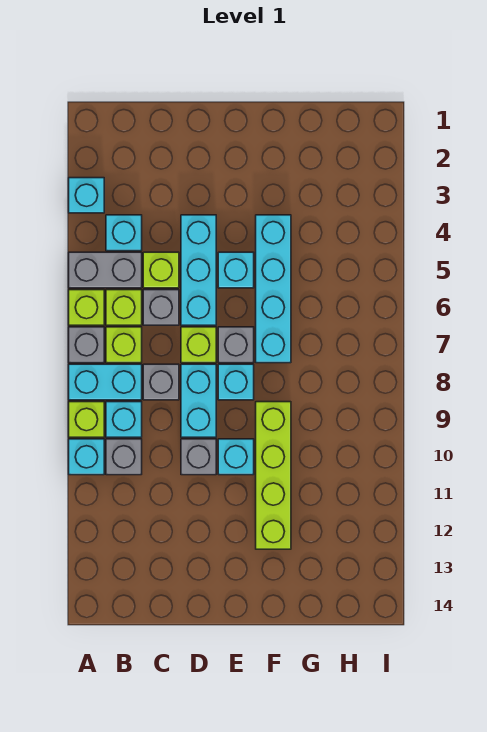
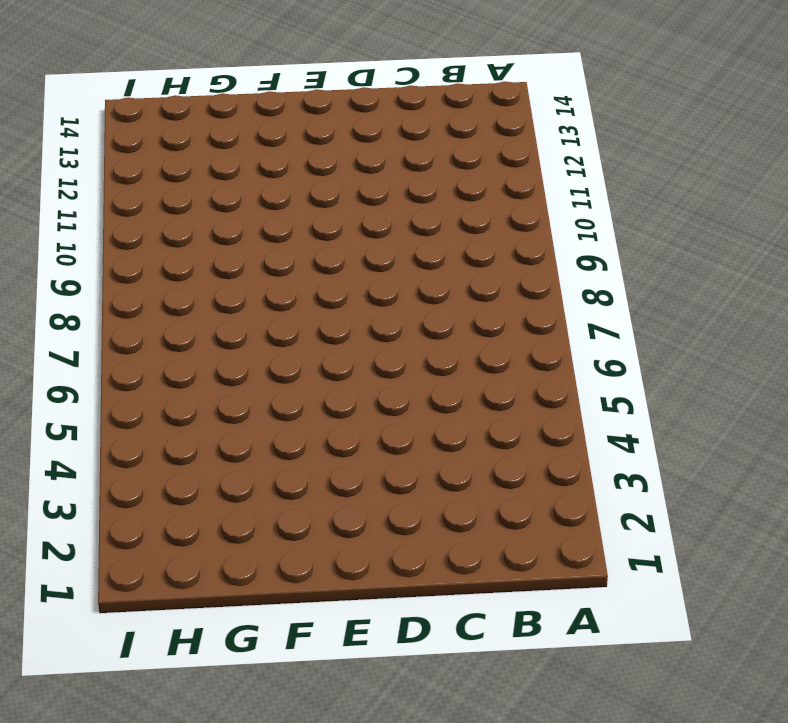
none -> cyan brick A3 level 1
none -> grey brick A5:B5 level 1
none -> lime brick A6 level 1

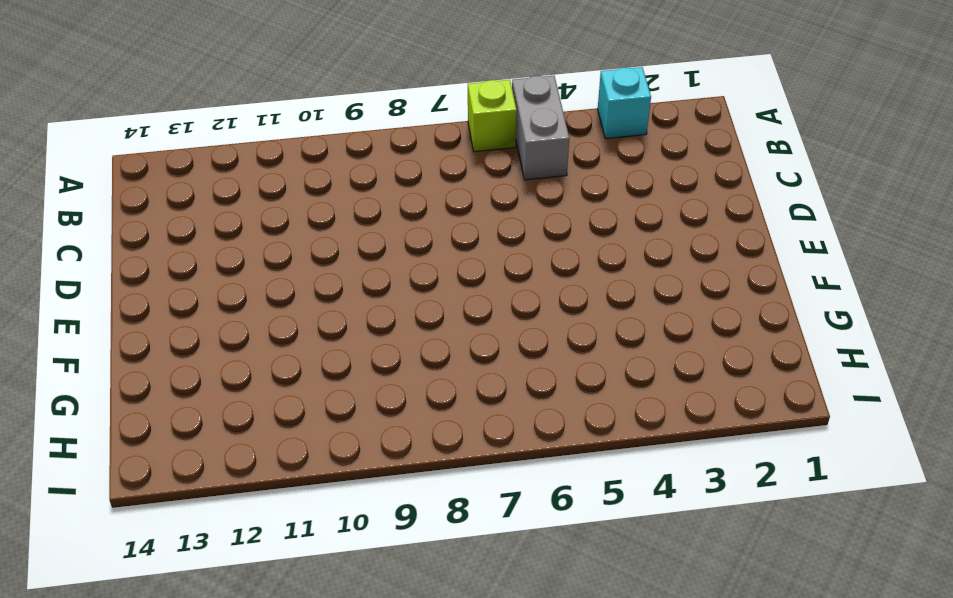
none -> grey brick A7 level 1
none -> cyan brick A8:B8 level 1
none -> lime brick A9 level 1

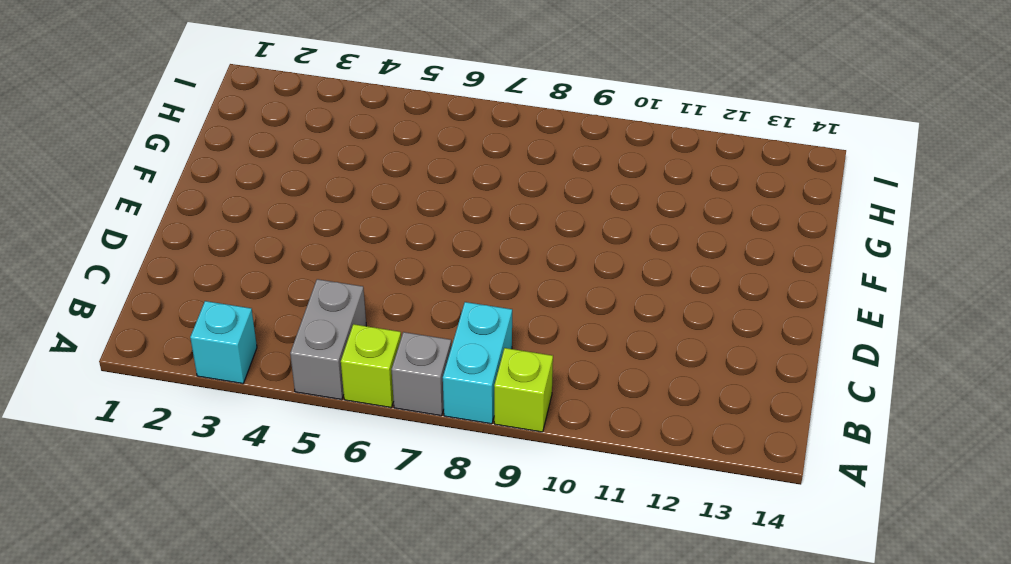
none -> cyan brick A10 level 1
none -> cyan brick B4 level 1
none -> lime brick B6 level 1

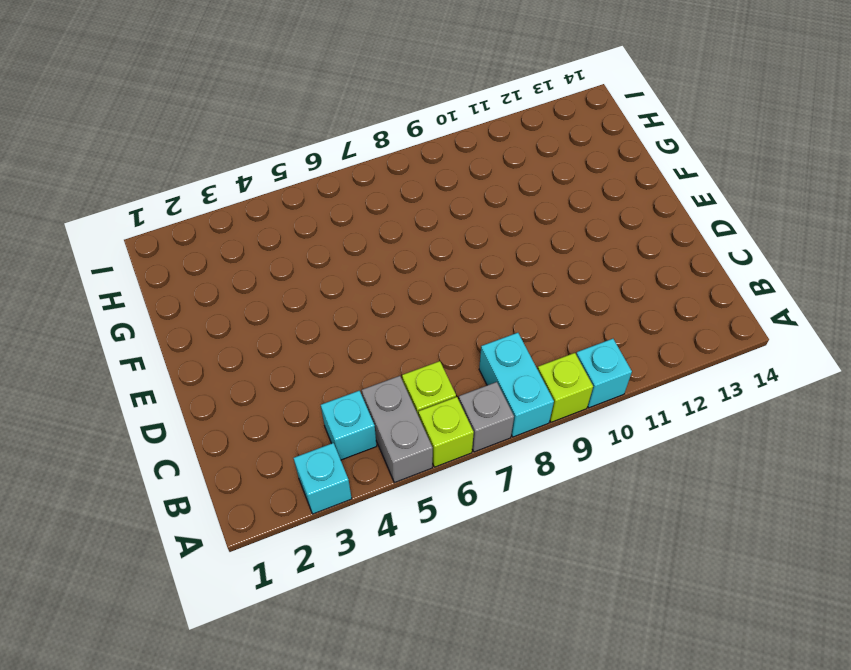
none -> lime brick B7 level 1
none -> cyan brick B9 level 1
none -> grey brick B10 level 1

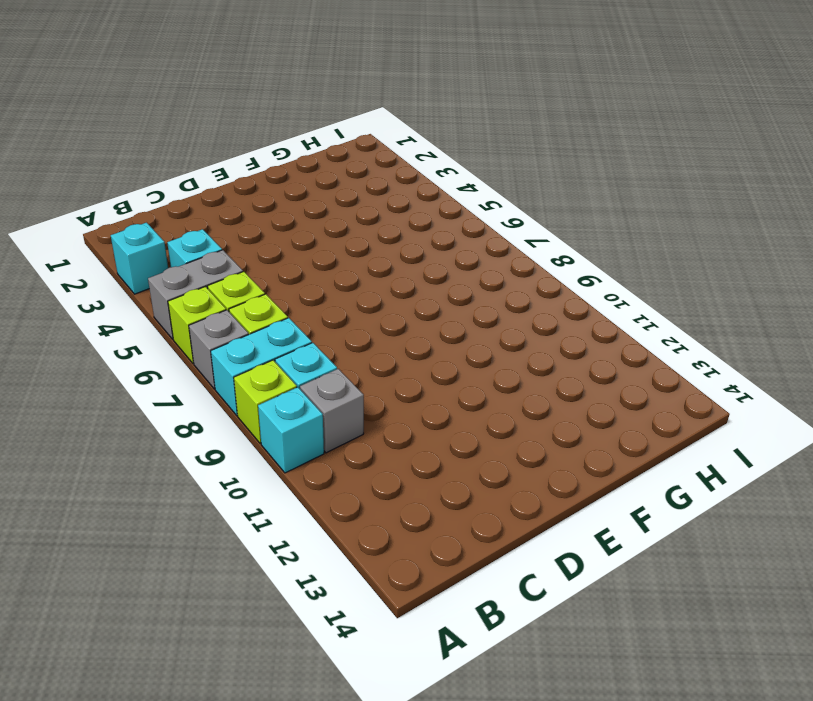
none -> lime brick C5 level 1
none -> grey brick C6 level 1
none -> grey brick C8 level 1

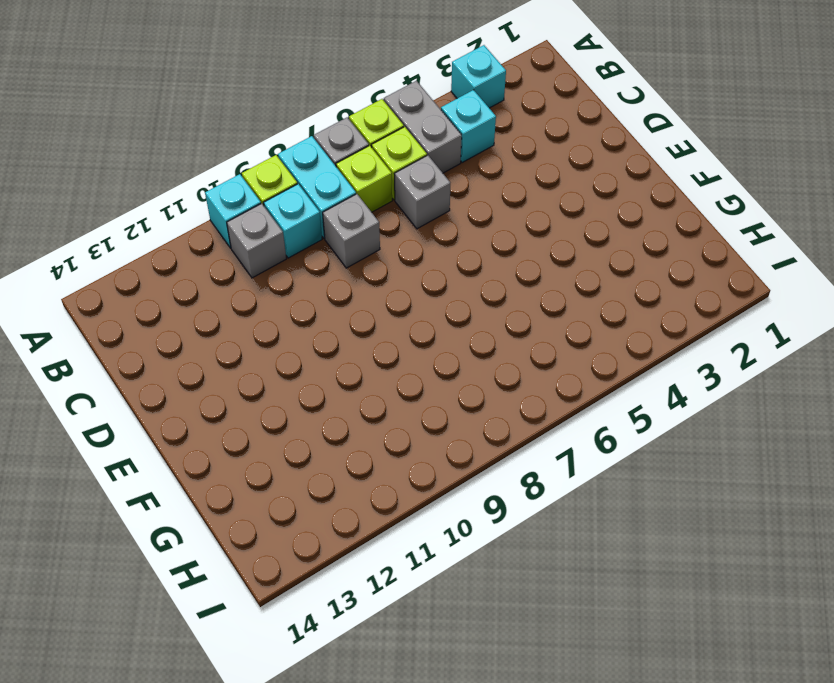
none -> lime brick C5 level 1
none -> cyan brick D4:D6 level 1
none -> lime brick D7 level 1

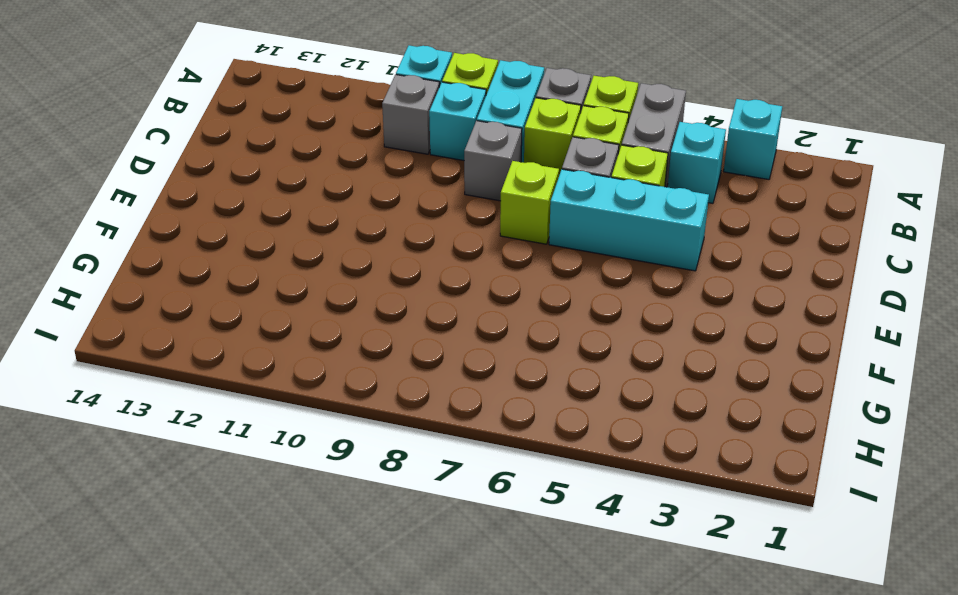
none -> cyan brick D8:D9 level 1
none -> grey brick D10 level 1
none -> cyan brick E5 level 1

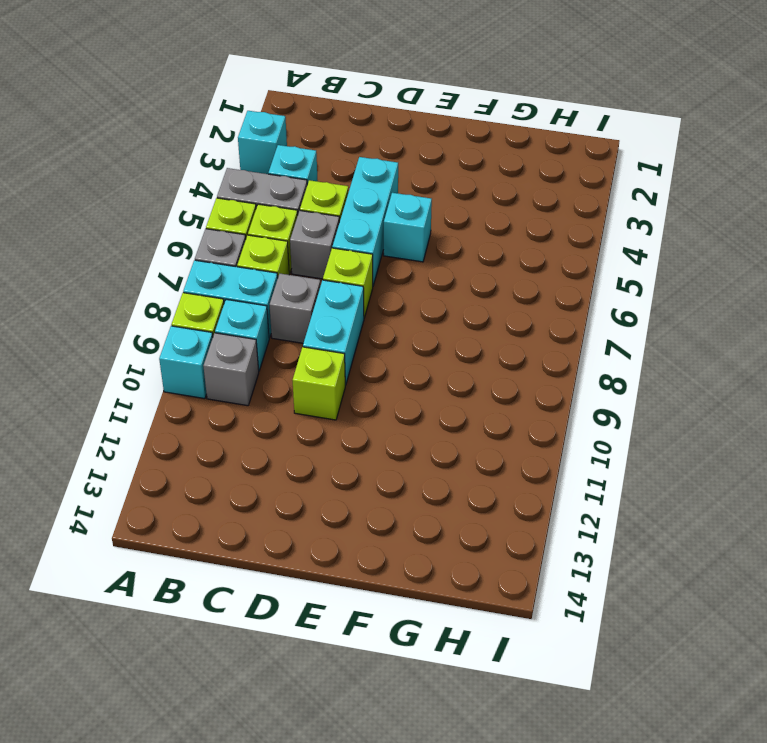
lime brick D10 level 1 -> grey brick D10 level 1
none -> grey brick E7 level 1
none -> cyan brick E8 level 1
none -> cyan brick E10 level 1

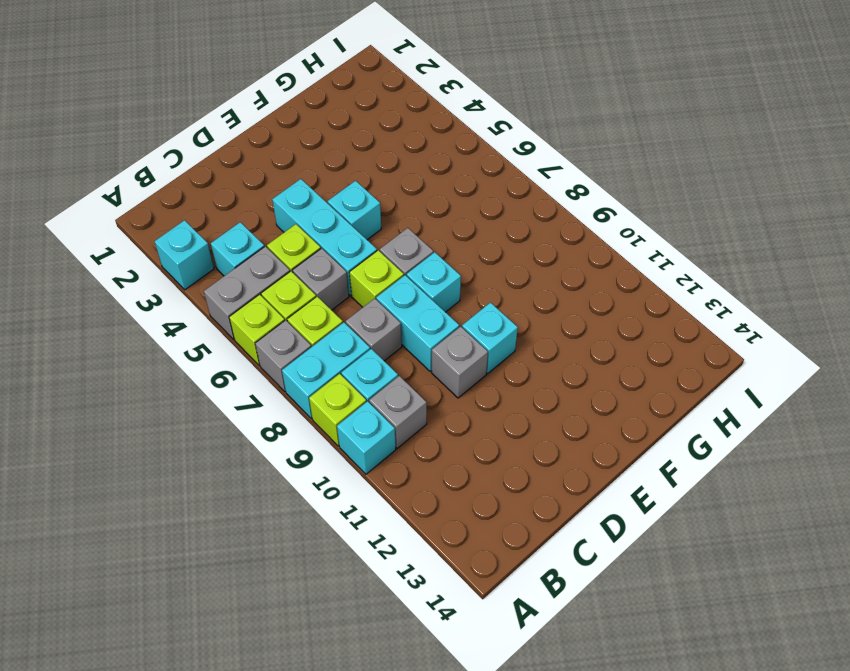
none -> cyan brick F4:F7 level 1
none -> lime brick F9:F12 level 1

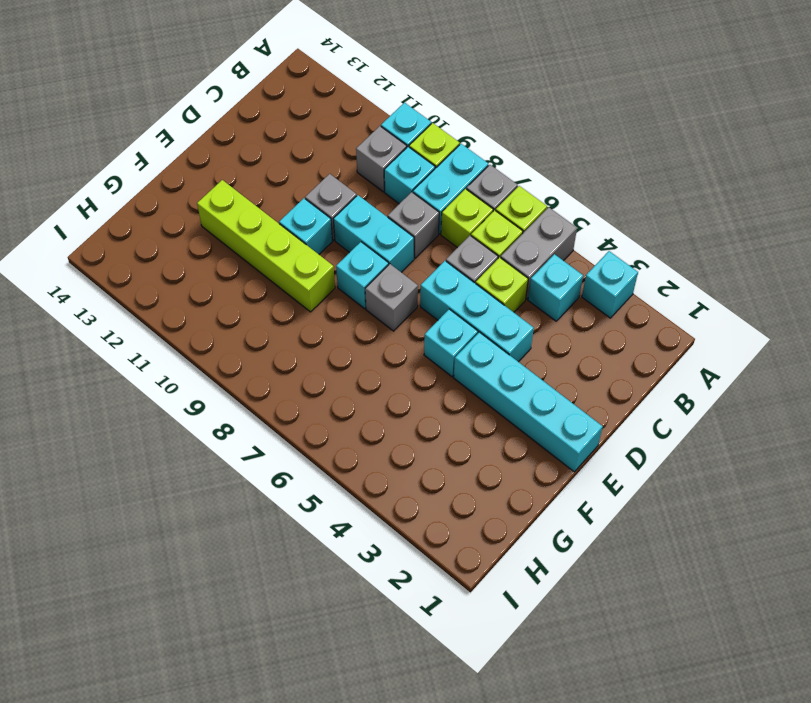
cyan brick E1:E4 level 1 -> cyan brick F4:F7 level 1
none -> lime brick D7 level 1

